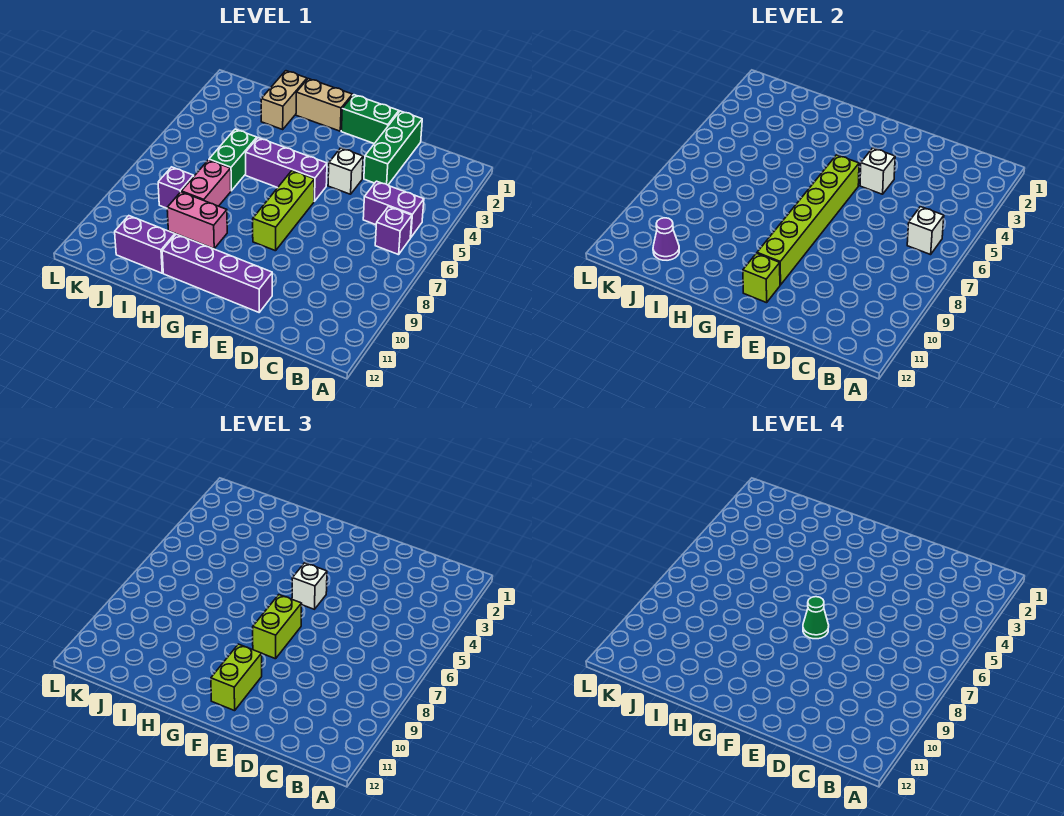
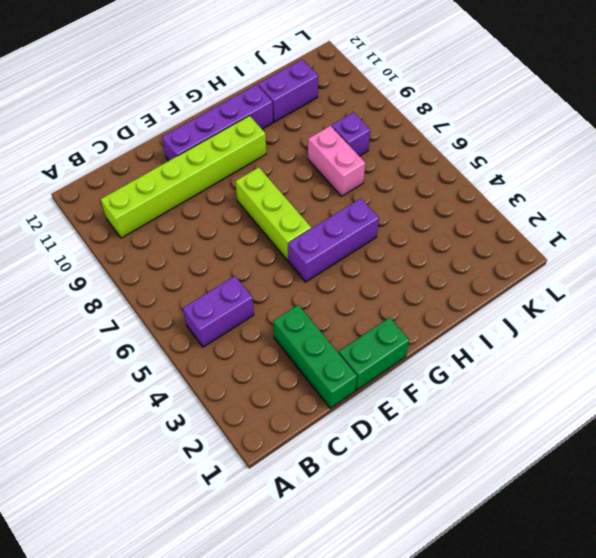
lime brick B10:G10 level 1 -> lime brick F5:F10 level 2
none -> purple brick B6 level 1
none -> white brick E4 level 1
none -> tan brick G1:H1 level 1

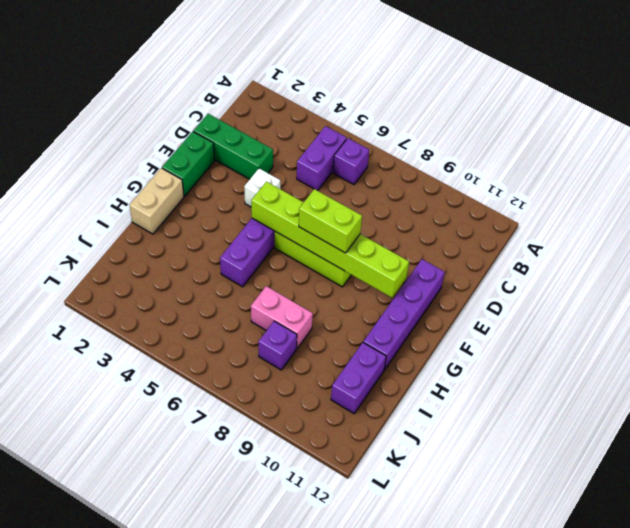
none -> pink brick H9:I9 level 1
none -> tan brick I1:I2 level 1
none -> green brick I5:I6 level 1

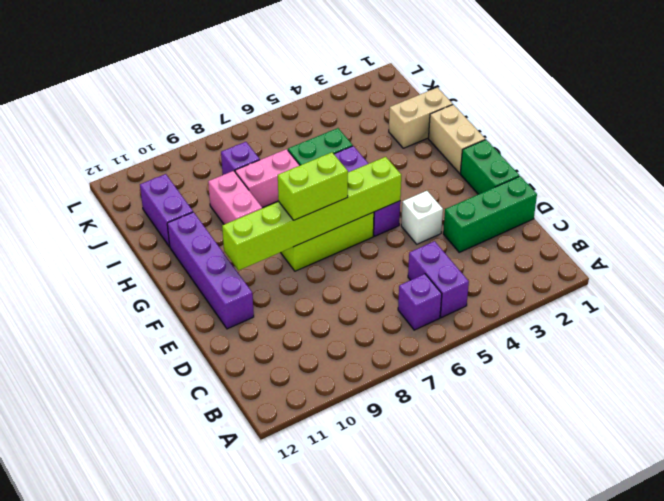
none -> white brick B6 level 2
none -> white brick E4 level 2
none -> lime brick F11 level 2

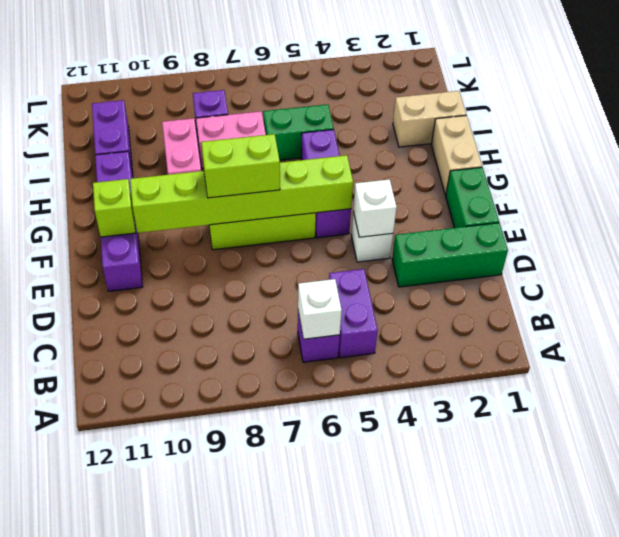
none -> purple cone J11 level 2
none -> white brick F5 level 3
none -> lime brick F10:F11 level 3

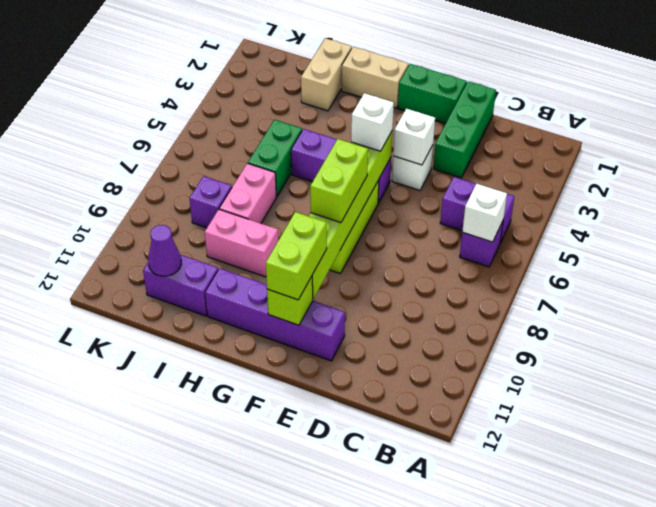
none -> green cone F7 level 4

